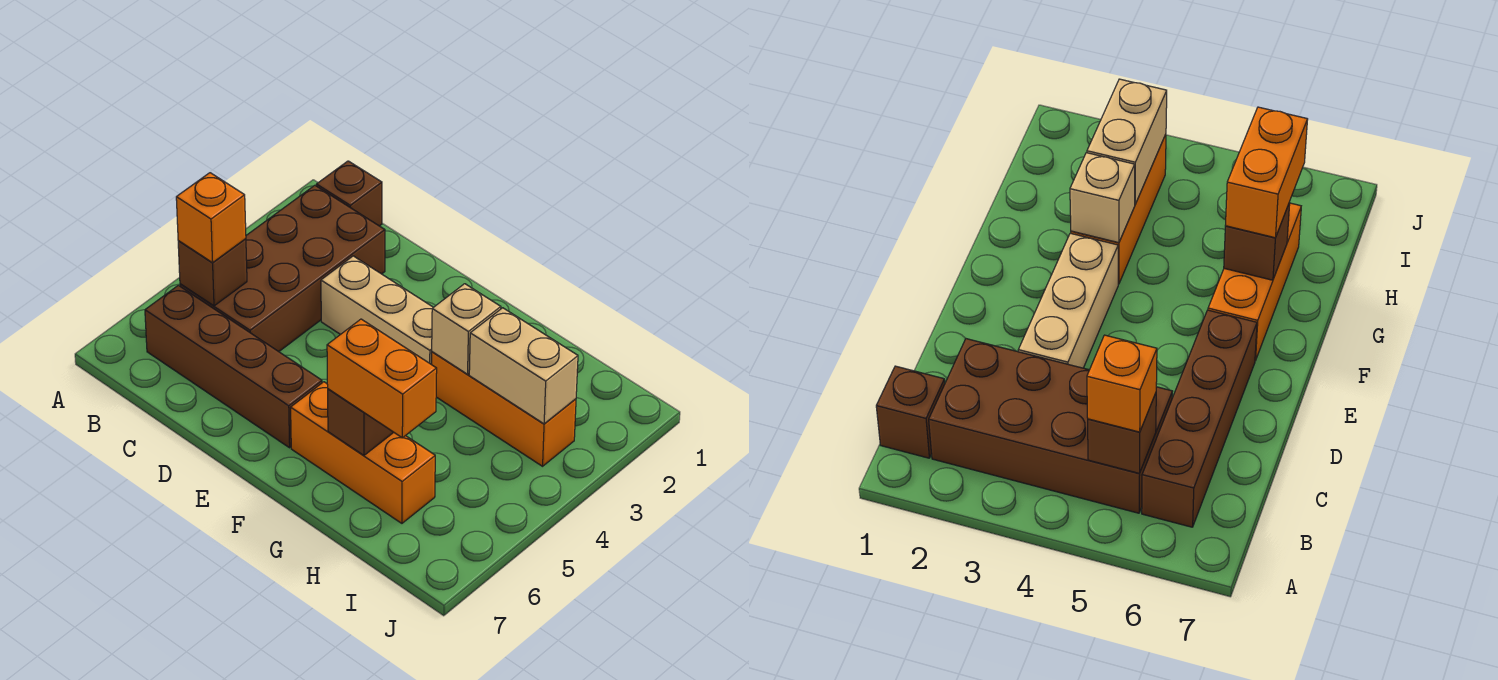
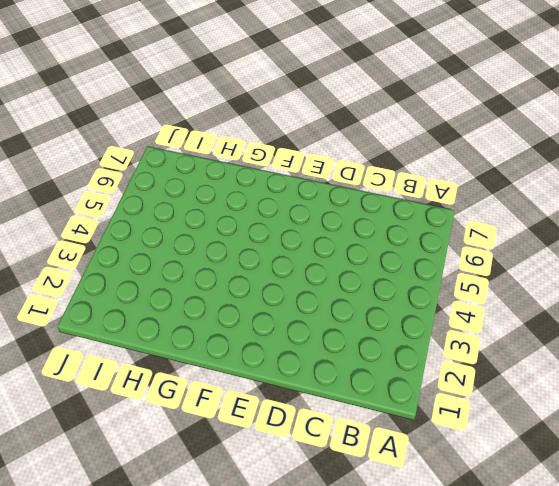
none -> brown brick B1 level 1
none -> brown brick B2:C5 level 1
none -> brown brick B6:E6 level 1

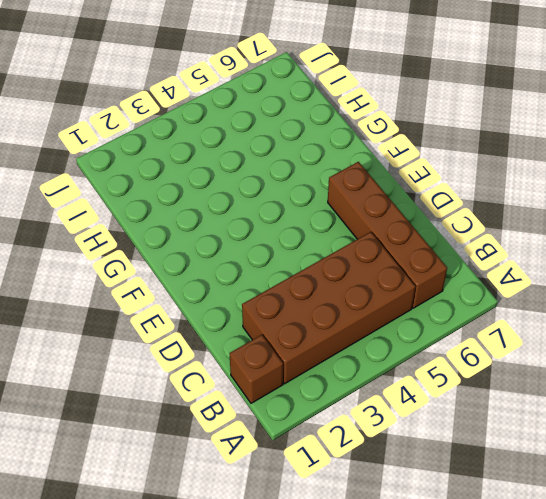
none -> tan brick D3:F3 level 1
none -> orange brick F6:H6 level 1
none -> orange brick G3:I3 level 1

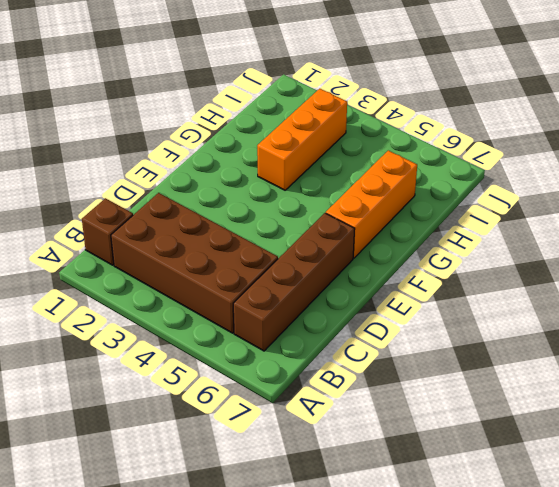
none -> tan brick D3:F3 level 1
none -> brown brick B5 level 2
none -> tan brick G3 level 2

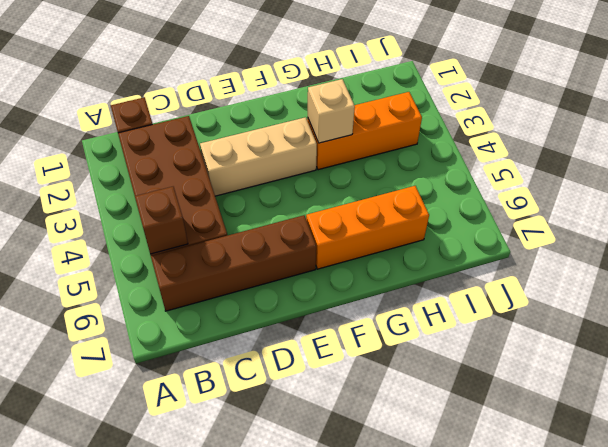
none -> brown brick G6 level 2
none -> tan brick H3:I3 level 2
none -> orange brick B5 level 3

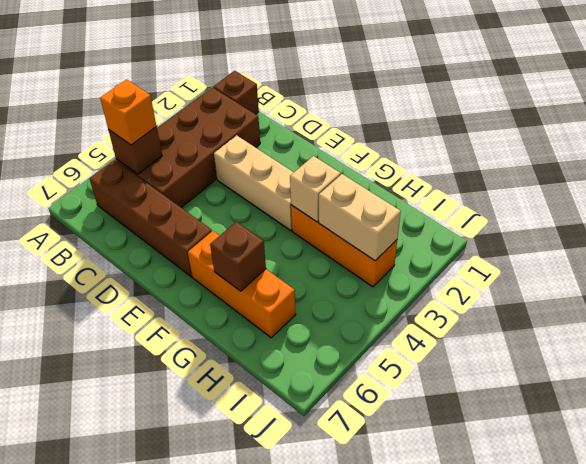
none -> orange brick G6:H6 level 3

